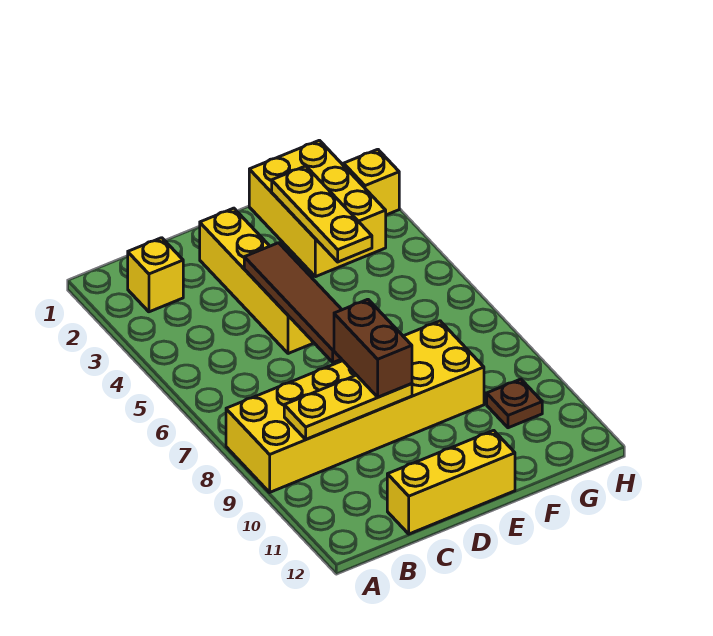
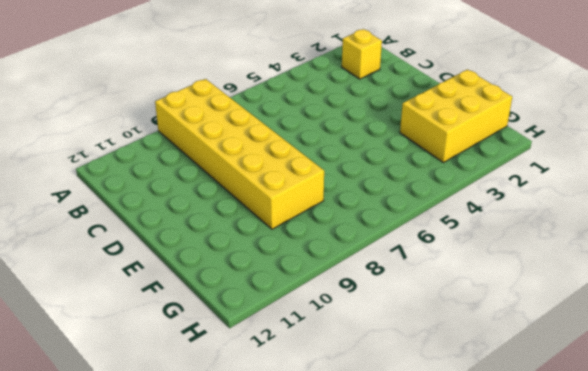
none -> yellow brick C12:E12 level 1
none -> yellow brick D2:D5 level 1

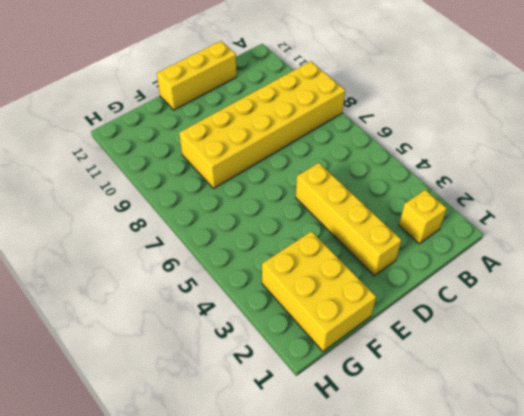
none -> brown plate G10 level 1
none -> yellow brick H2 level 1

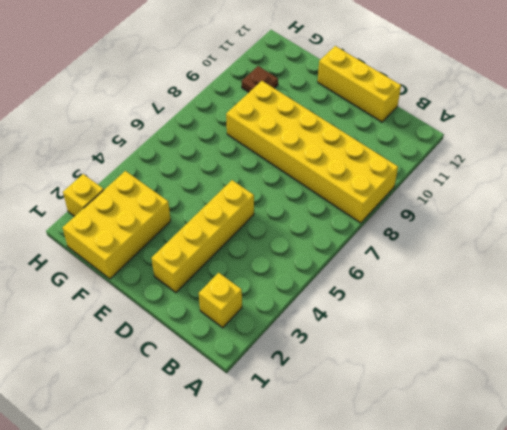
none -> yellow plate B9:D9 level 2
none -> brown tile D4:D7 level 2

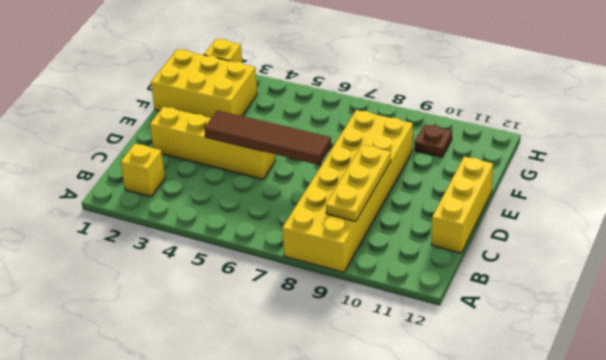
none -> yellow plate F2:F4 level 2
none -> brown brick D8:D9 level 3

